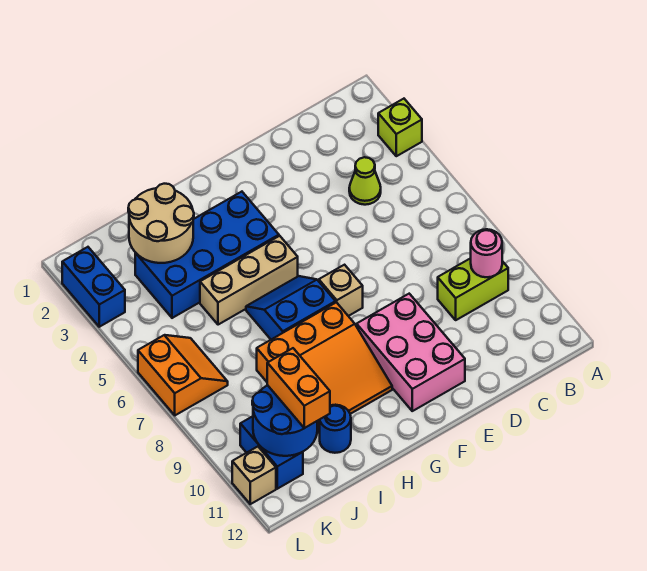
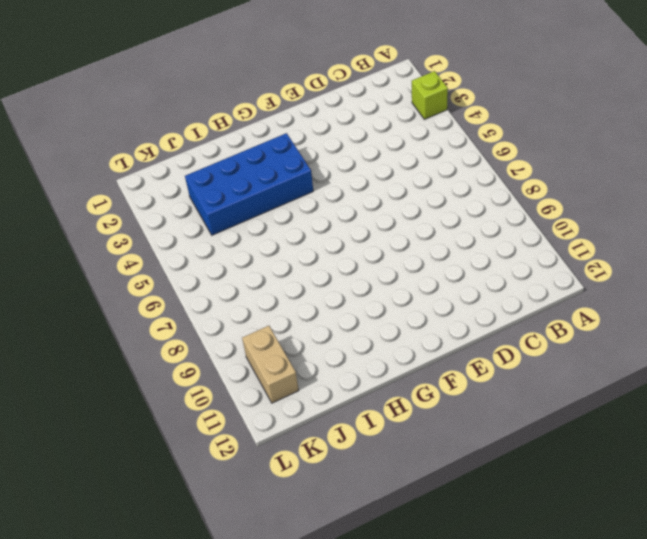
tan brick K10:K11 level 1 -> blue brick K10:K11 level 1
none -> lime brick B9:C9 level 1
none -> lime cone C4 level 1
none -> pink brick E9:F11 level 1

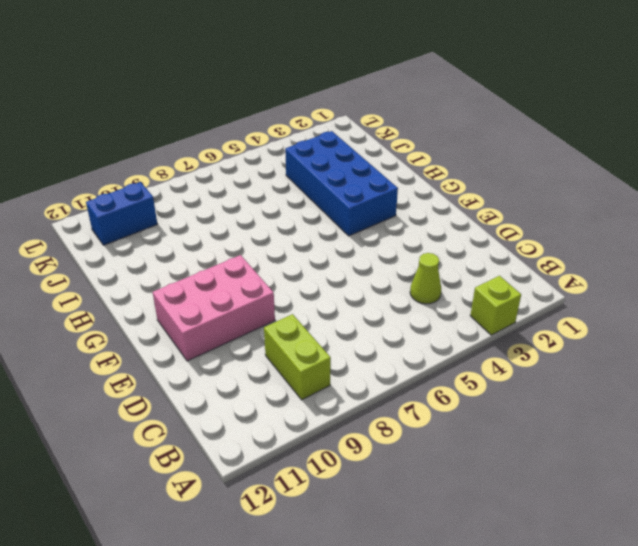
none -> tan brick F7 level 1
none -> tan brick G5:I5 level 1
none -> blue slope G6:H7 level 1 top 7

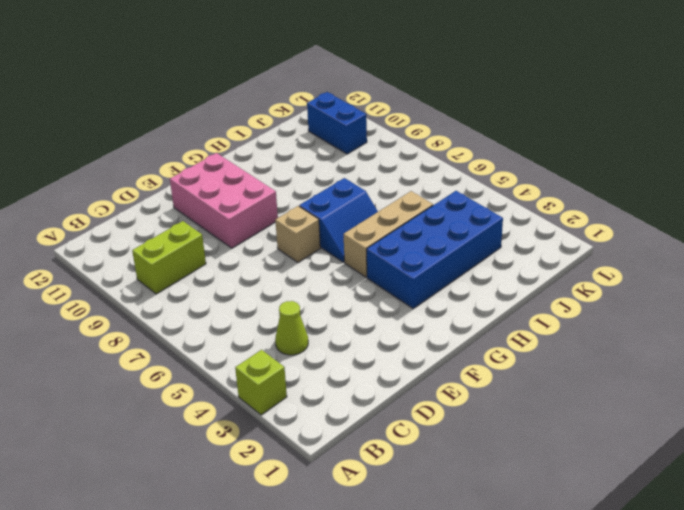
none -> orange slope G8:I10 level 1 top 8
none -> blue round brick I11 level 1
none -> orange slope K6:L7 level 1 top L

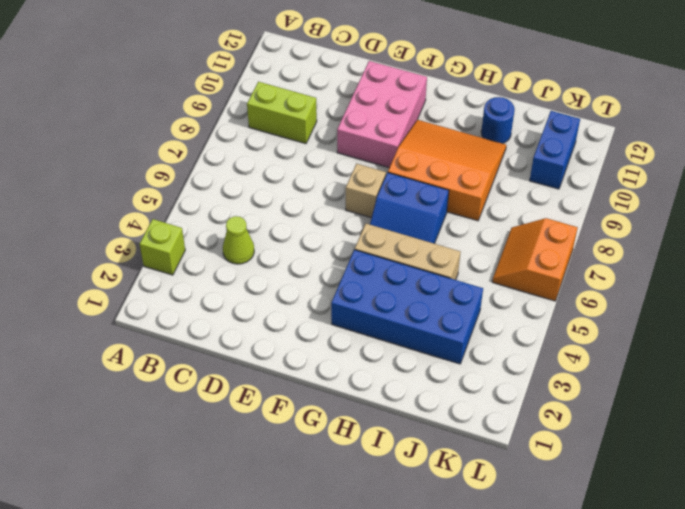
none -> blue brick L2:L3 level 1
none -> tan brick L11 level 1
none -> pink round brick B9 level 2

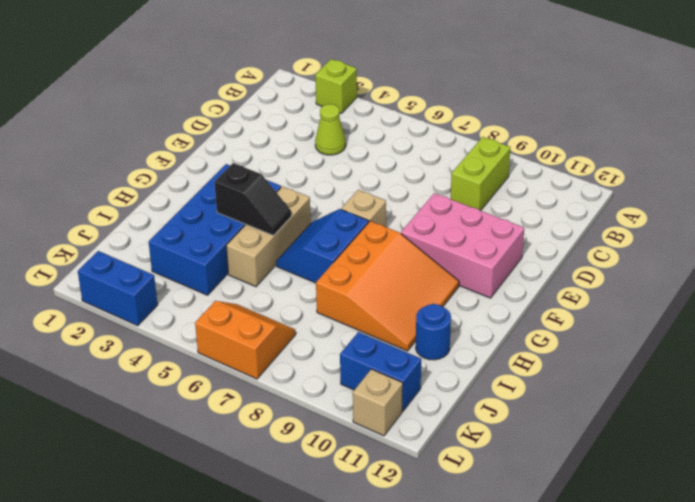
black slope H4:H5 level 2 top 4 -> none
none -> pink round brick B9 level 2
none -> tan round brick I2:J3 level 2
none -> blue round brick J10:K11 level 2

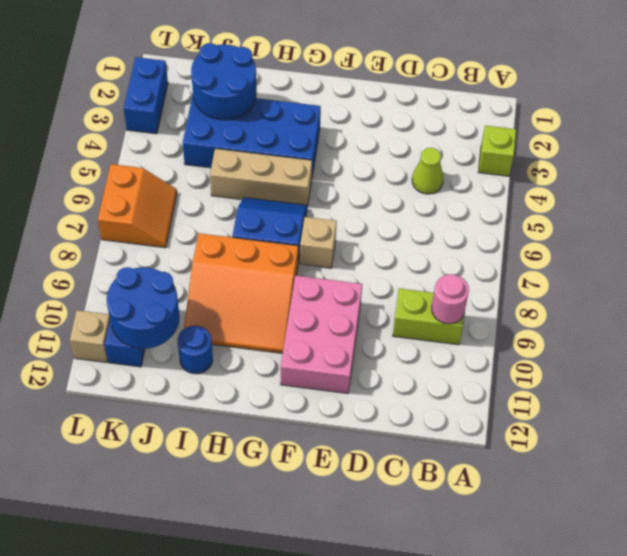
blue round brick I2:J3 level 2 -> tan round brick I2:J3 level 2
none -> orange brick J10:J11 level 3

